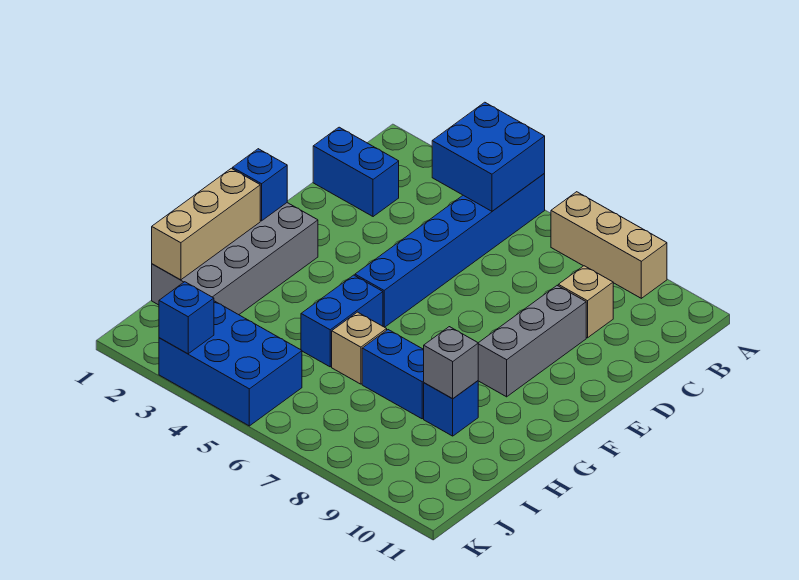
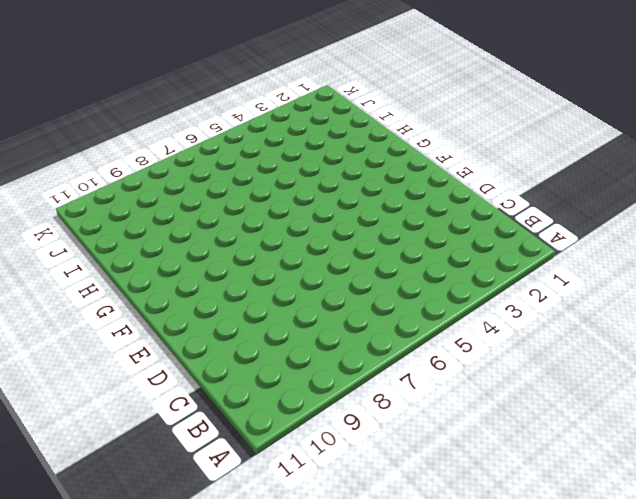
none -> blue brick A5:F5 level 1
none -> tan brick A7:A9 level 1
none -> blue brick C1:C2 level 1

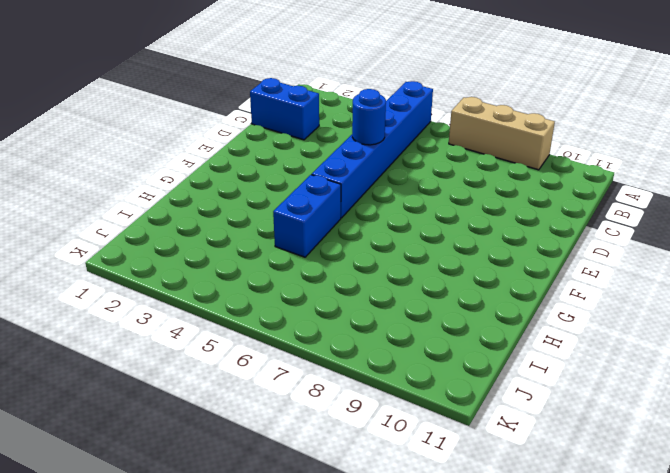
blue round brick D5 level 2 -> none
none -> tan brick C9 level 1
none -> grey brick D9:F9 level 1
none -> grey brick F1:I2 level 1

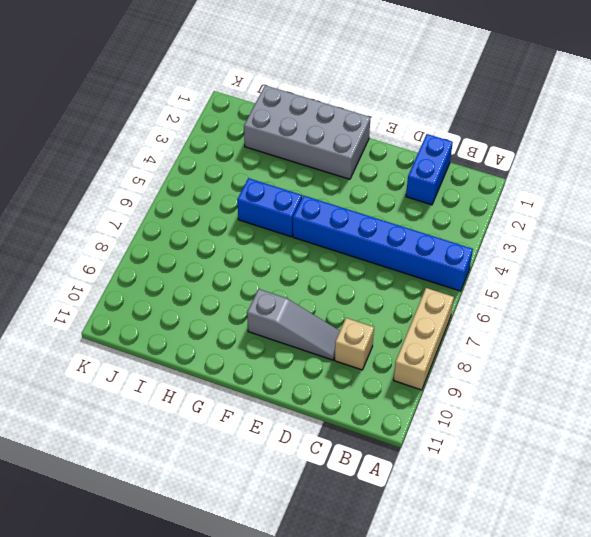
grey slope D9:F9 level 1 top F -> grey brick D9:F9 level 1
none -> tan brick H6 level 1
none -> blue brick H7:H8 level 1
none -> blue brick H9 level 1

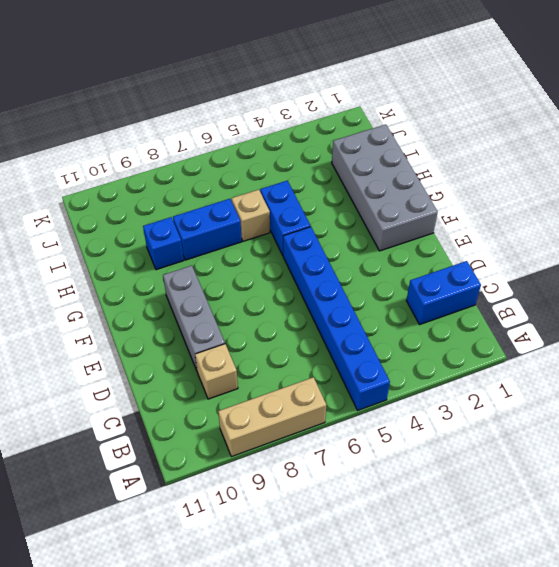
none -> blue brick J3:K5 level 1
none -> blue brick A4:B5 level 2
none -> blue brick F1 level 2

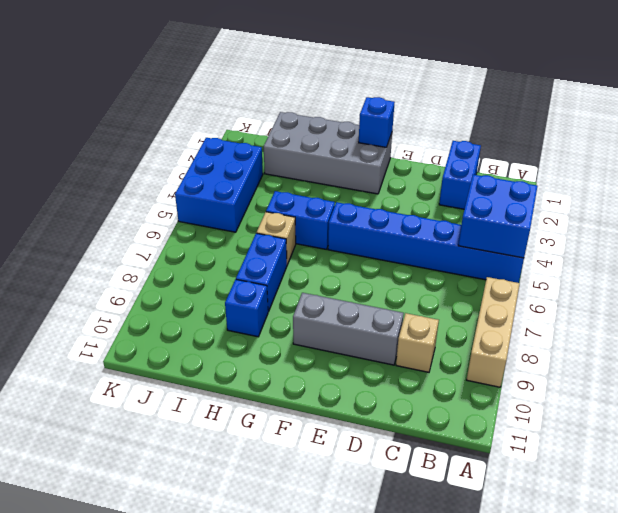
none -> tan brick G1:I1 level 2
none -> grey brick H9 level 2
none -> blue brick K3 level 2

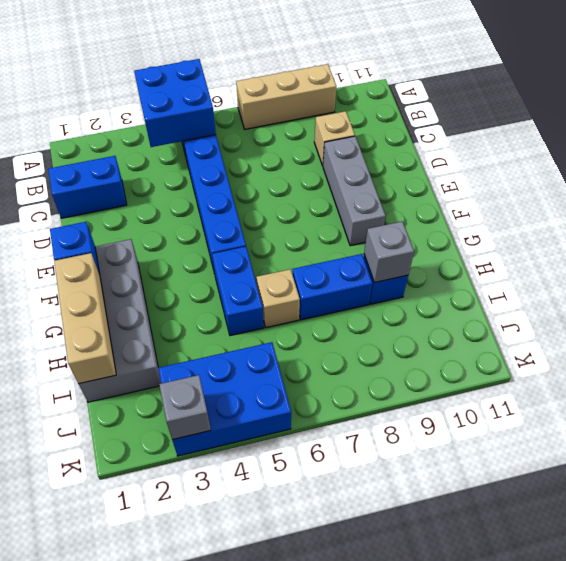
grey brick K3 level 2 -> blue brick K3 level 2

